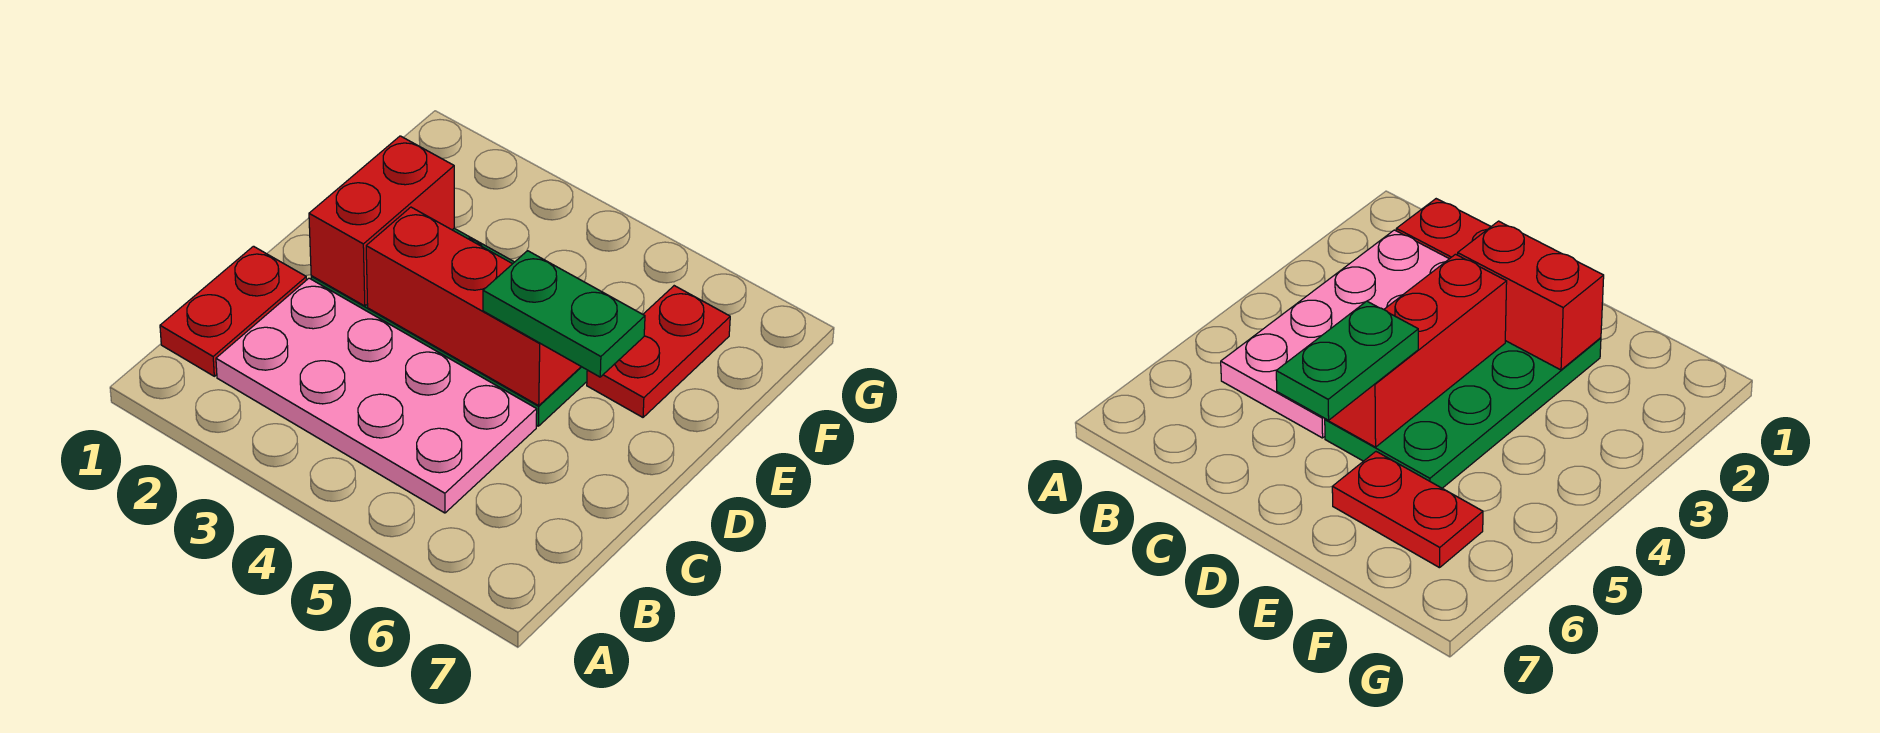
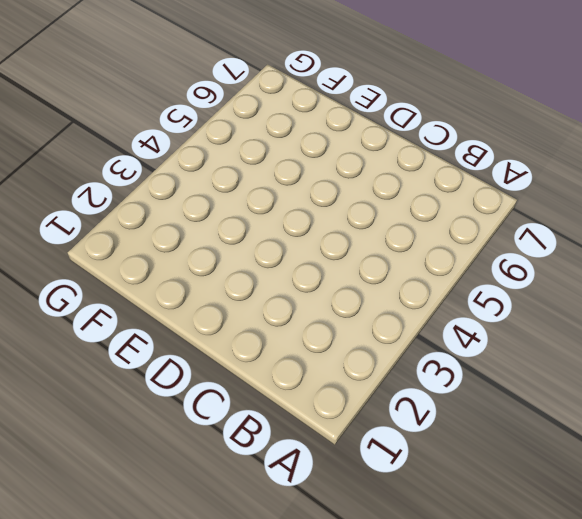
none -> red plate B1:C1 level 1
none -> pink plate B2:C5 level 1

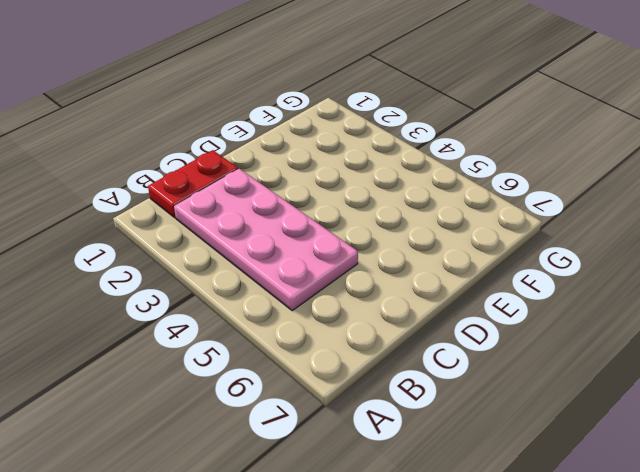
none -> green plate D2:E5 level 1
none -> red plate E6:F6 level 1

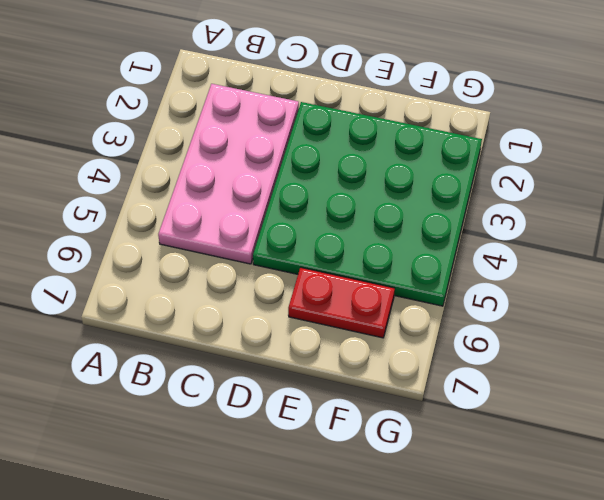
green plate D2:G5 level 1 -> green plate D2:E5 level 1
none -> red plate B1:C1 level 1
none -> red brick D2:E2 level 2

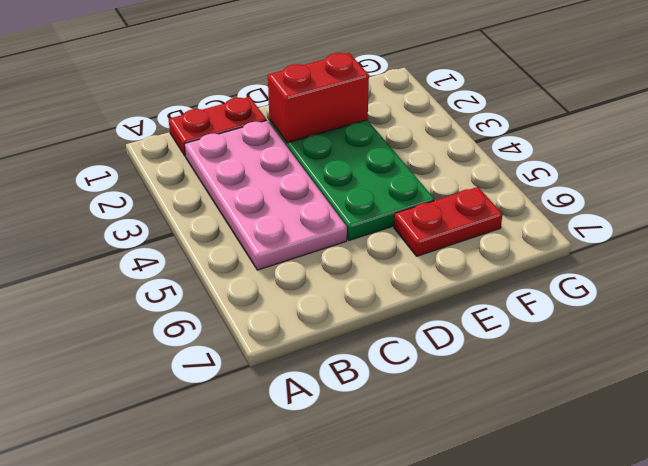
none -> red brick D3:D5 level 2
none -> green plate D5:D6 level 3

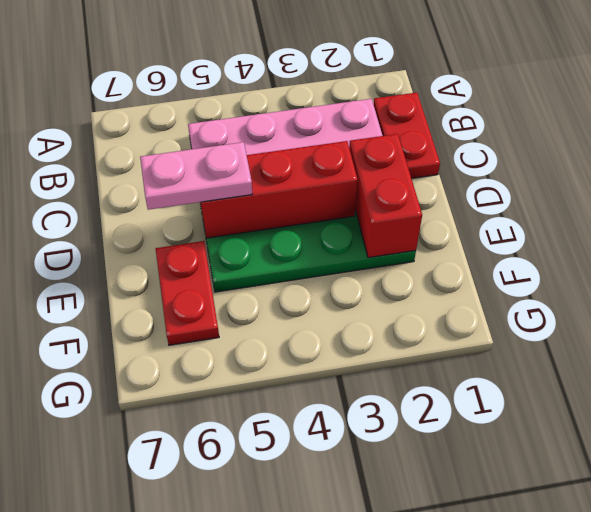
pink plate D5:D6 level 3 -> green plate D5:D6 level 3

